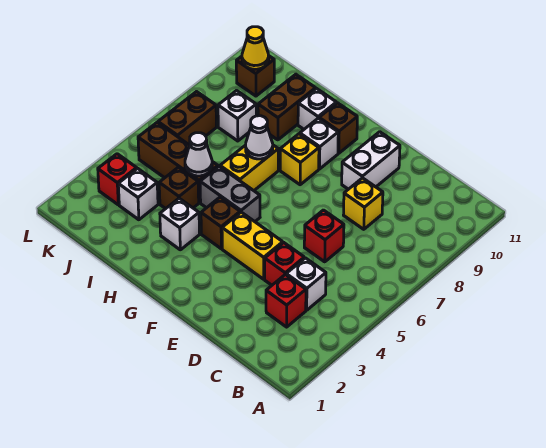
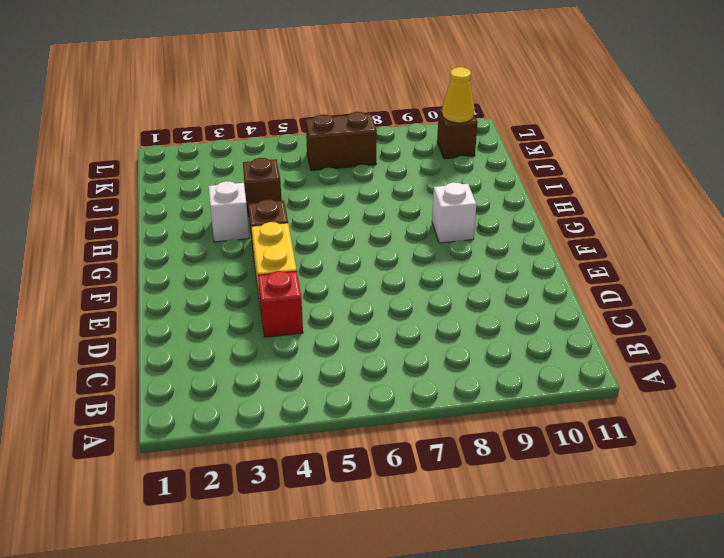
none -> red brick C3 level 1
none -> white brick C4 level 1
none -> red brick D6 level 1

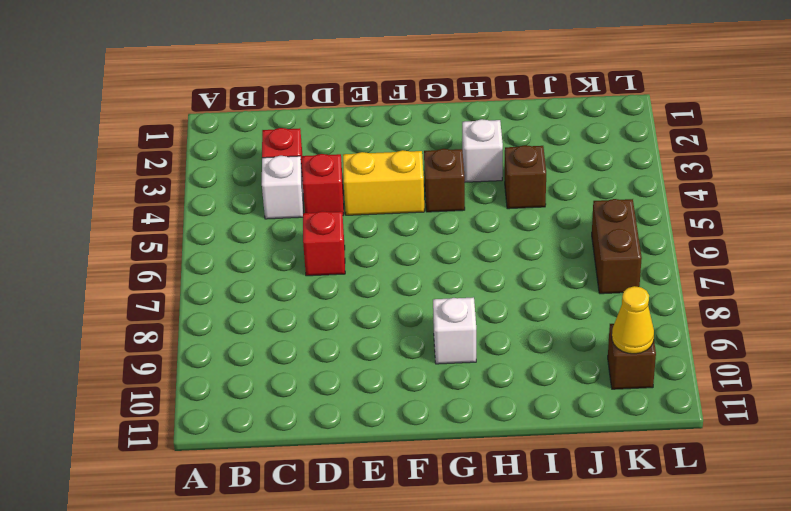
none -> yellow brick D8 level 1
none -> white brick E9:E10 level 1
none -> grey brick G5:H5 level 1

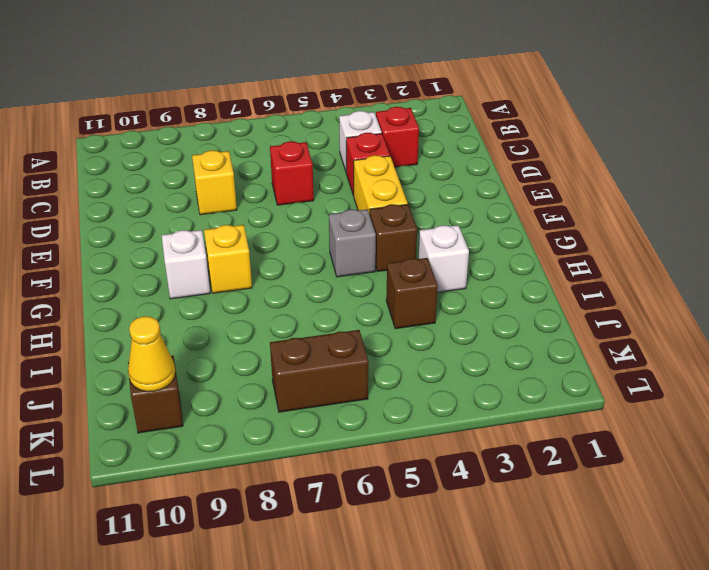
grey brick G5 level 1 -> grey brick G5:H5 level 1
none -> white brick E9:E10 level 1
none -> brown brick G10 level 1
none -> yellow brick H6:H7 level 1

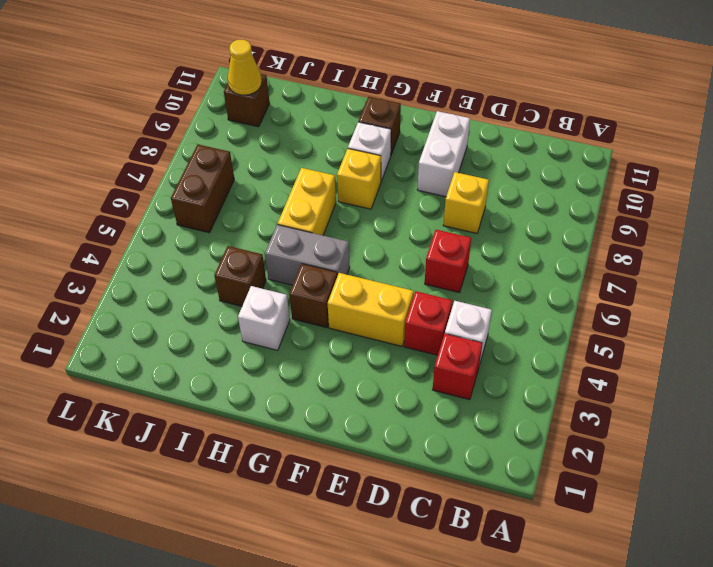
none -> white brick H10 level 1
none -> brown brick I5:K5 level 1
none -> brown brick I9:I10 level 1

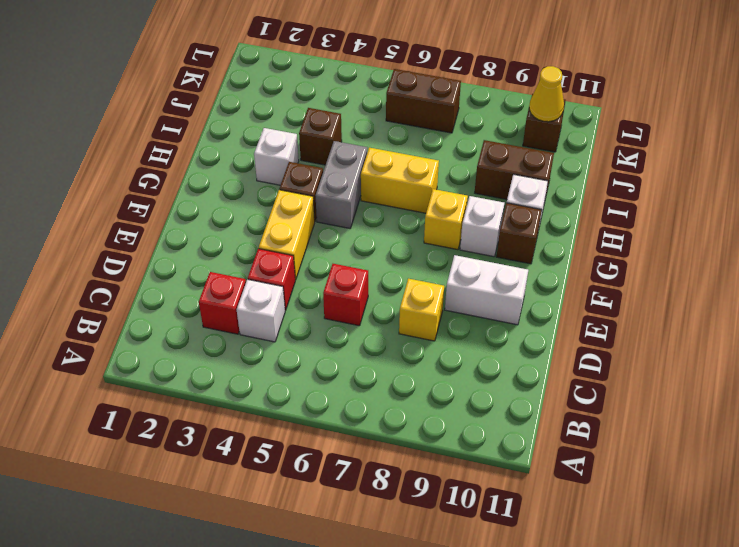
none -> brown brick I5:K5 level 1
none -> white brick J3 level 1
none -> white brick J8 level 1

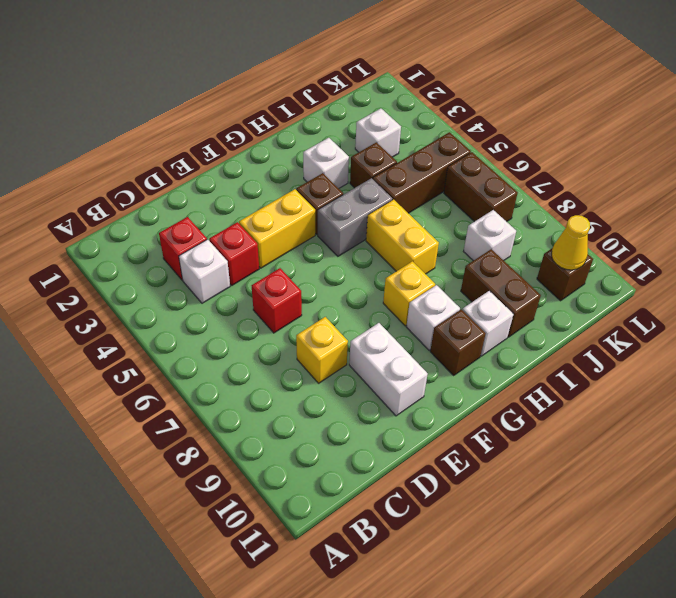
none -> red brick K3 level 1
none -> white cone H7 level 2
none -> white cone I5 level 2

